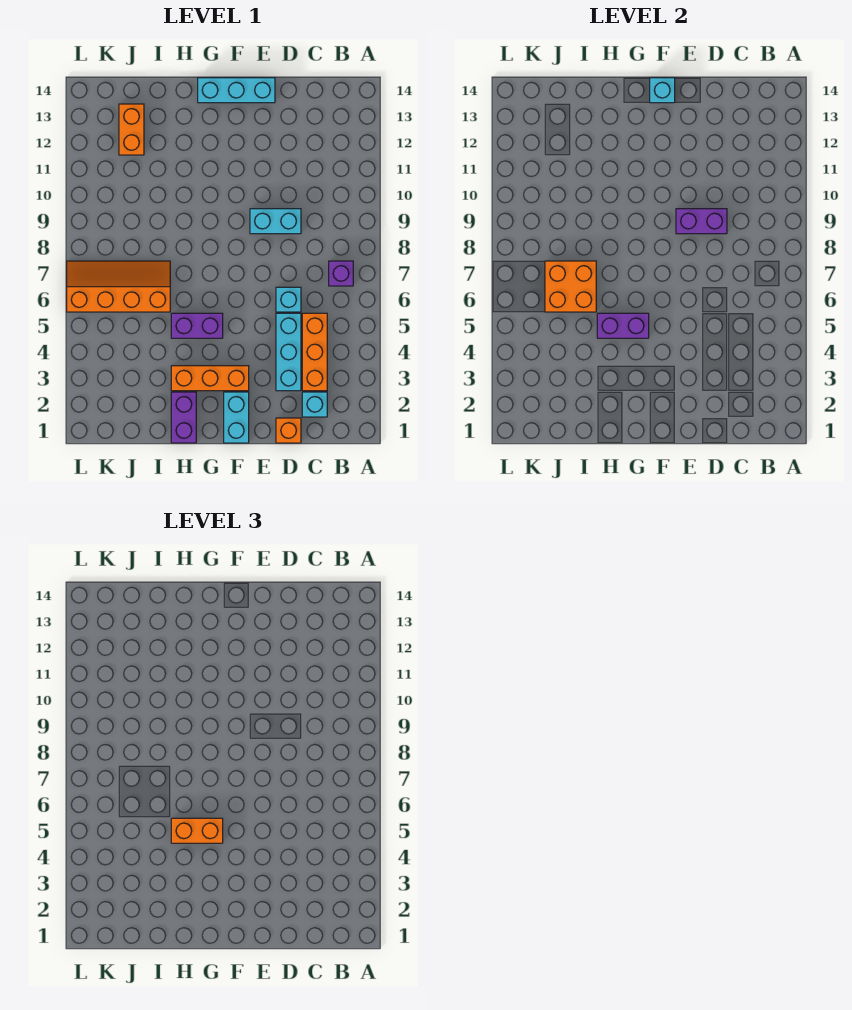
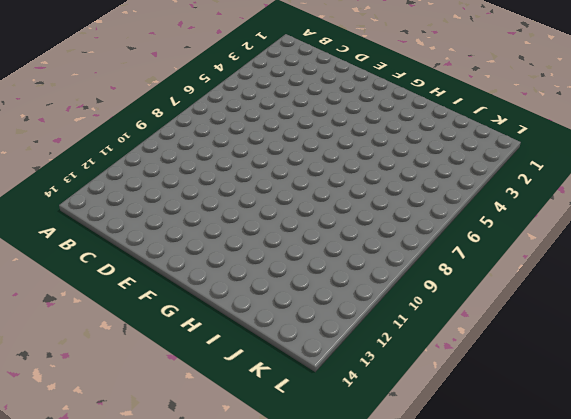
none -> purple brick B7 level 1
none -> cyan brick C2 level 1
none -> orange brick C3:C5 level 1

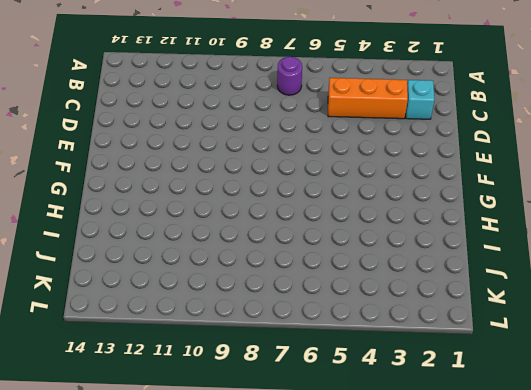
purple round brick B7 level 1 -> purple brick B7 level 1
none -> orange brick D1 level 1
none -> cyan brick D3:D5 level 1
none -> cyan brick D6 level 1

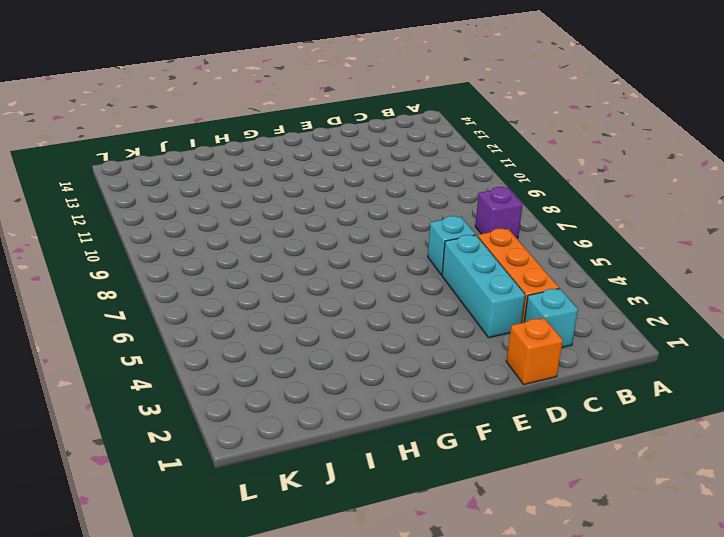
none -> cyan brick D9:E9 level 1
none -> cyan brick E14:G14 level 1
none -> cyan brick F1:F2 level 1

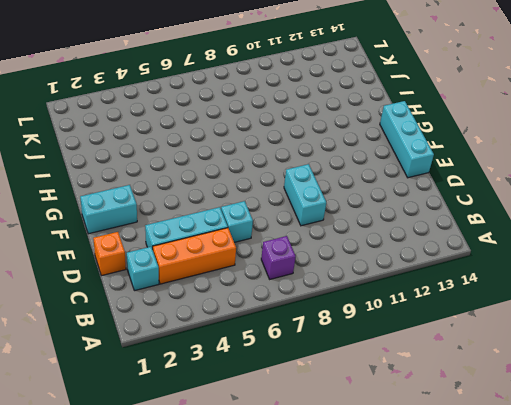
none -> orange brick F3:H3 level 1
none -> purple brick G5:H5 level 1
none -> purple brick H1:H2 level 1

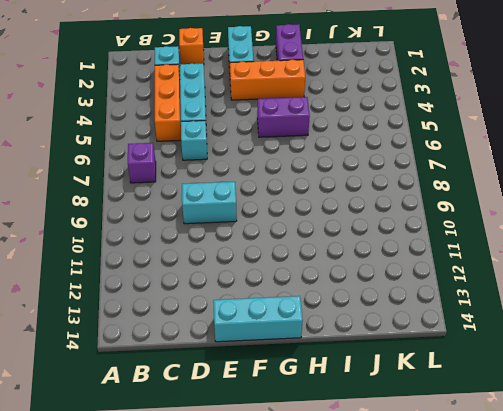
none -> orange slope I6:L7 level 1 top 6
none -> orange brick J12:J13 level 1
none -> purple brick D9:E9 level 2

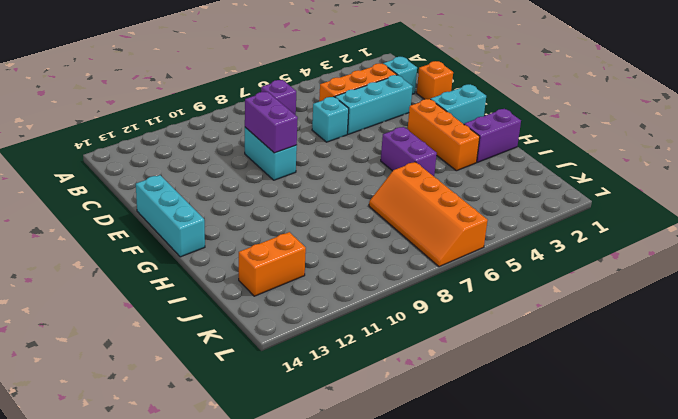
none -> cyan brick F14 level 2
none -> purple brick G5:H5 level 2
none -> orange brick I6:J7 level 2

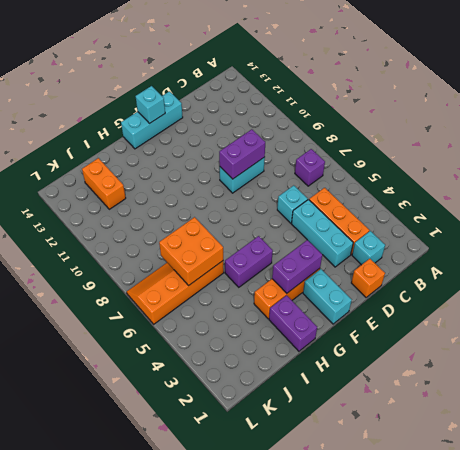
purple brick F3:G3 level 2 -> purple brick G5:H5 level 2
none -> orange brick G5:H5 level 3

